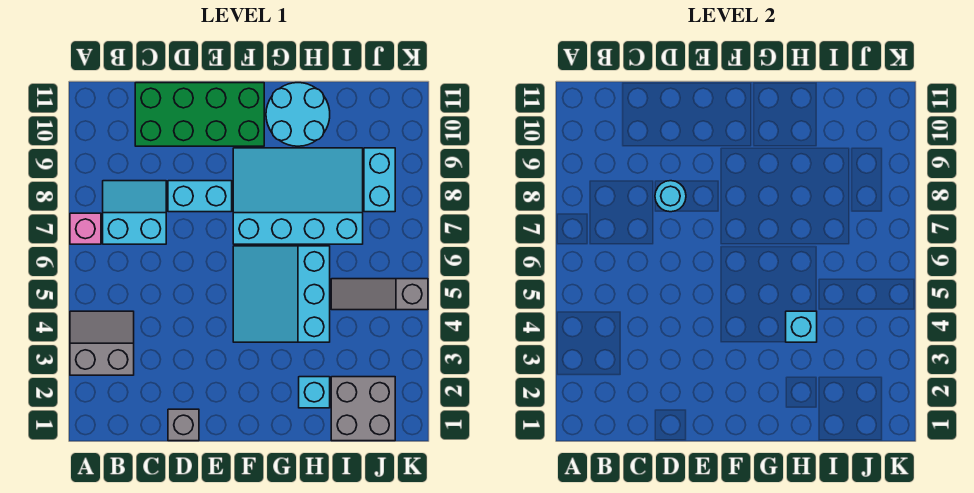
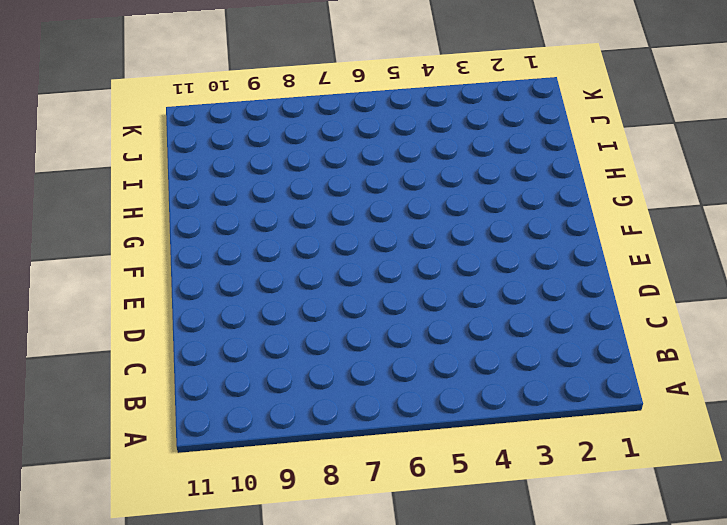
none -> grey slope A3:B4 level 1 top 3
none -> pink brick A7 level 1
none -> cyan slope B7:C8 level 1 top 7

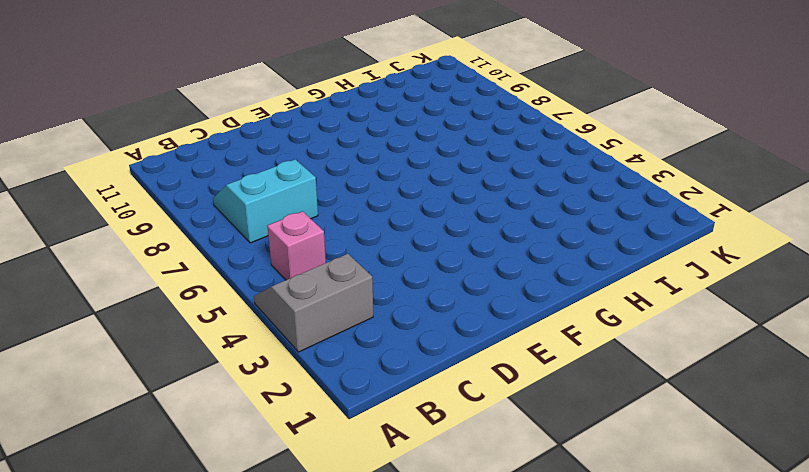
pink brick B5 level 1 -> pink brick A7 level 1
none -> green brick C10:F11 level 1
none -> grey brick D1 level 1
none -> cyan brick D8:E8 level 1

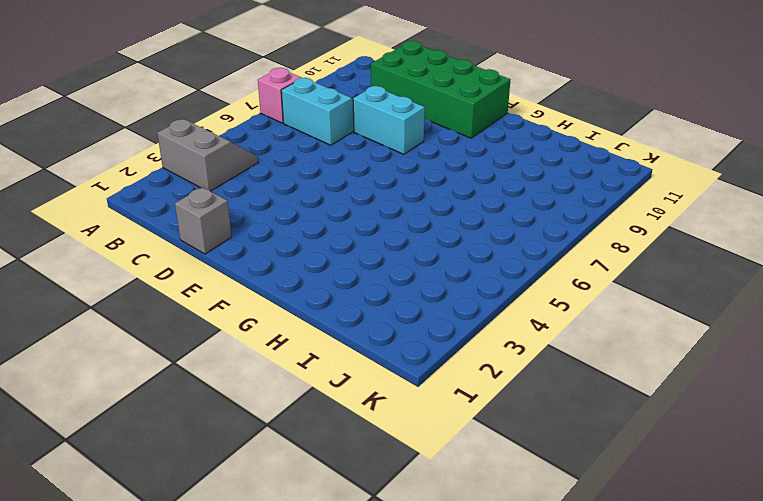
none -> cyan slope F4:H6 level 1 top H
none -> cyan slope F7:I9 level 1 top 7
none -> cyan round brick G10:H11 level 1

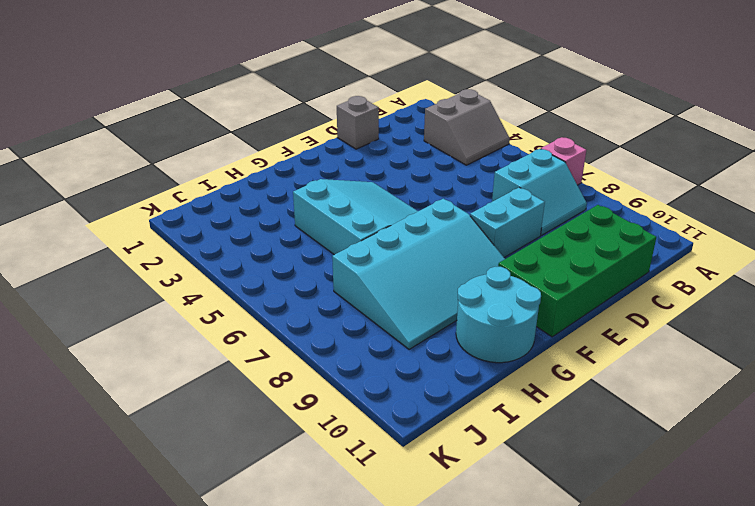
none -> cyan brick H2 level 1
none -> grey brick I1:J2 level 1
none -> grey slope I5:K5 level 1 top K

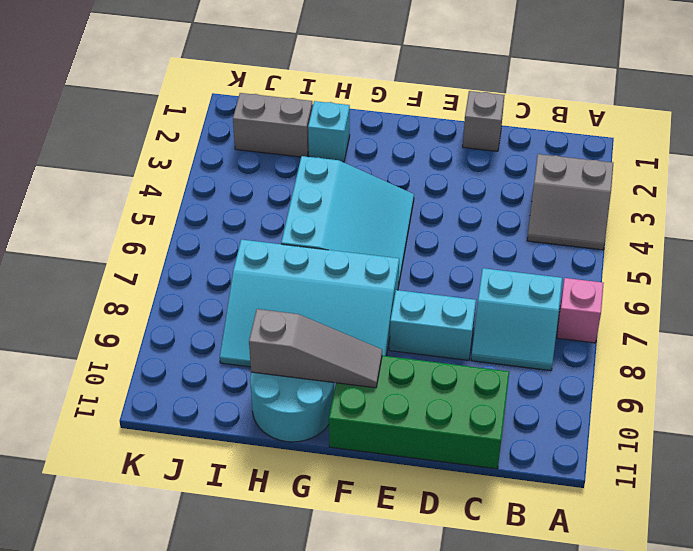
grey slope F10:H10 level 2 top H -> grey slope I5:K5 level 1 top K
grey brick I2:J2 level 1 -> grey brick I1:J2 level 1
none -> cyan brick J8:J9 level 1
none -> cyan round brick D8 level 2
none -> cyan brick H4 level 2

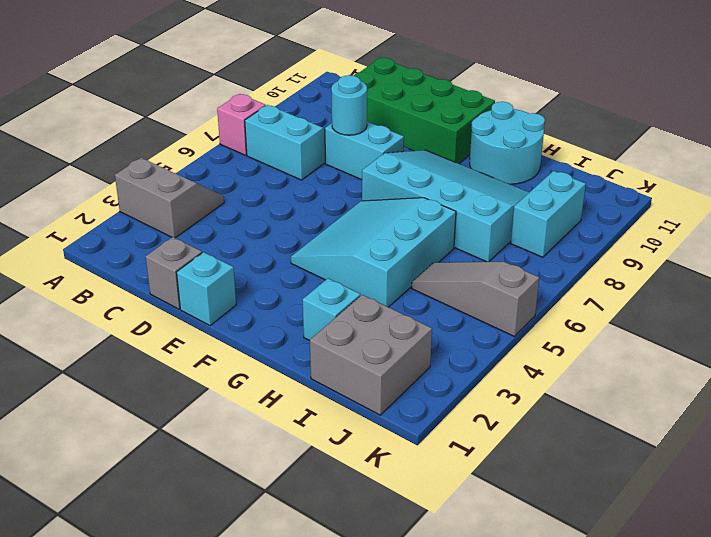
cyan brick E1 level 1 -> cyan brick H4 level 2

